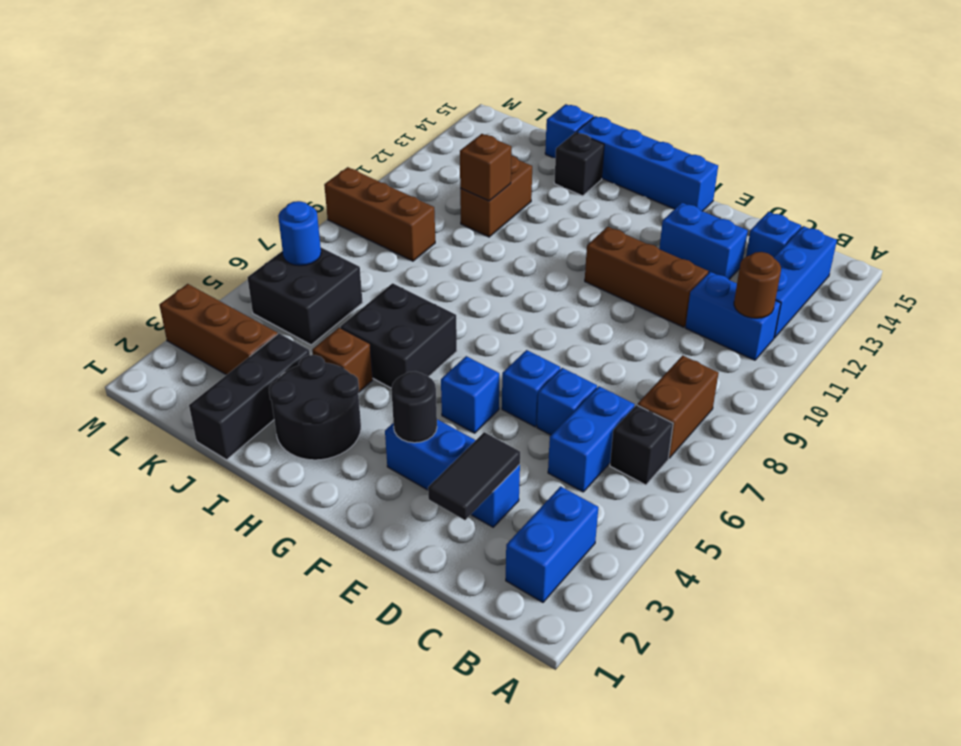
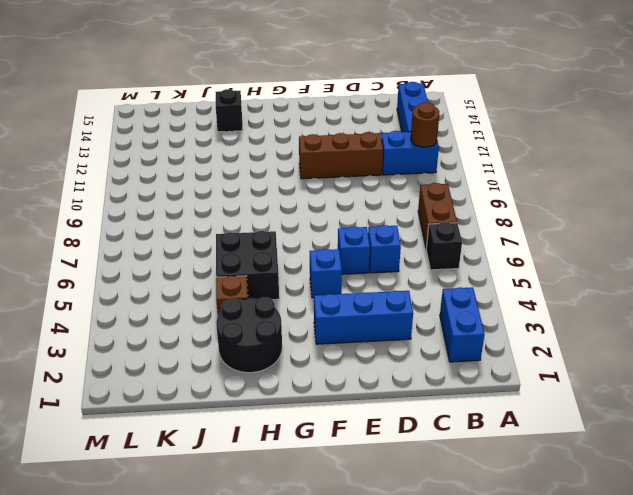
none -> blue brick C5:C6 level 1
none -> blue brick C14 level 1
none -> blue brick D13:E13 level 1

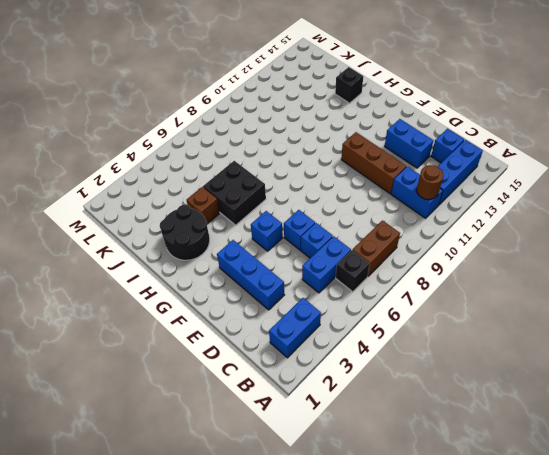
none -> blue brick F15:I15 level 1
none -> black brick J1:J3 level 1
none -> brown brick J11:J12 level 1

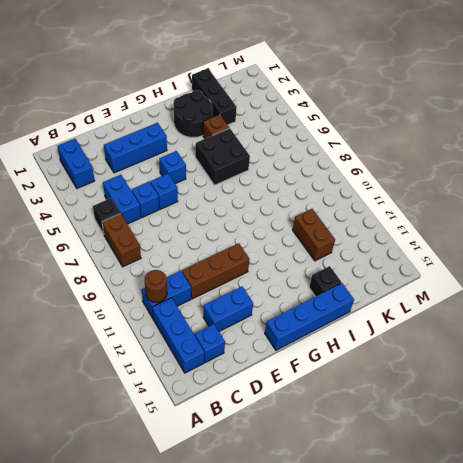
none -> blue brick J15 level 1
none -> brown brick K3:M3 level 1
none -> black brick K5:L6 level 1

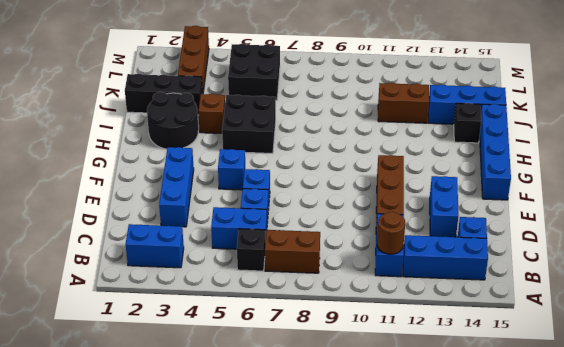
blue brick J13:J15 level 1 -> blue brick J15 level 1
none -> brown brick K9:M9 level 1
none -> black tile D2:D3 level 2
none -> black round brick F3 level 2

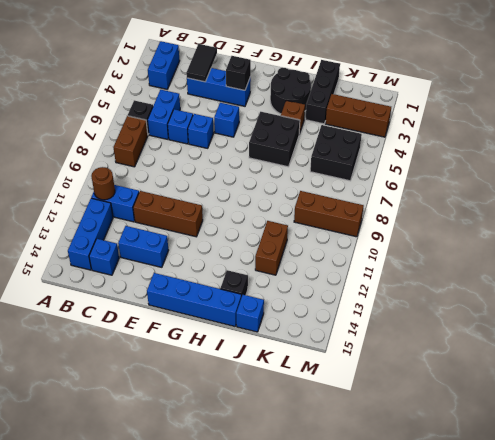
black brick F3 level 2 -> black round brick F3 level 2
none -> brown brick J11 level 2
none -> blue round brick L6 level 2

